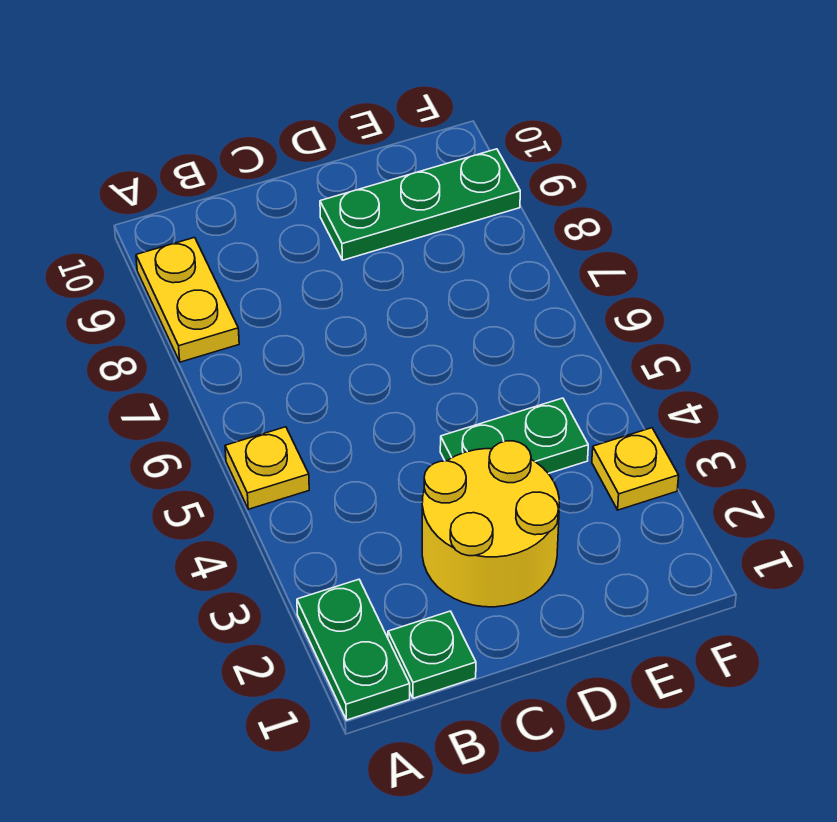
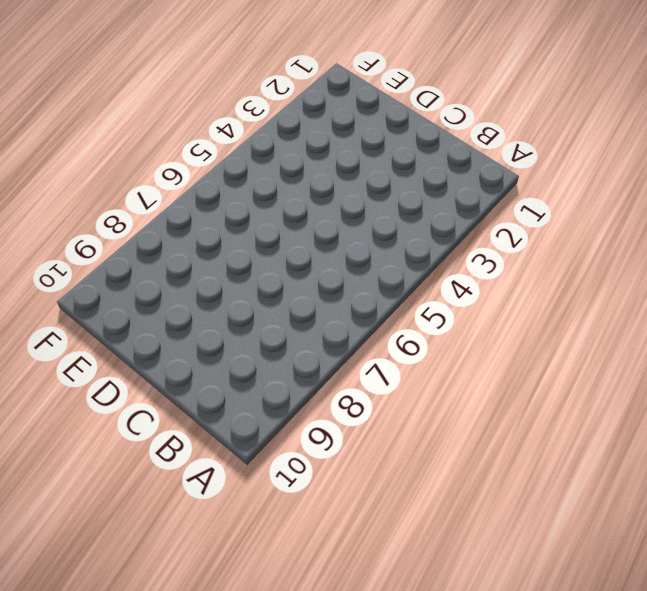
none -> green plate A1:A2 level 1
none -> yellow plate A5 level 1

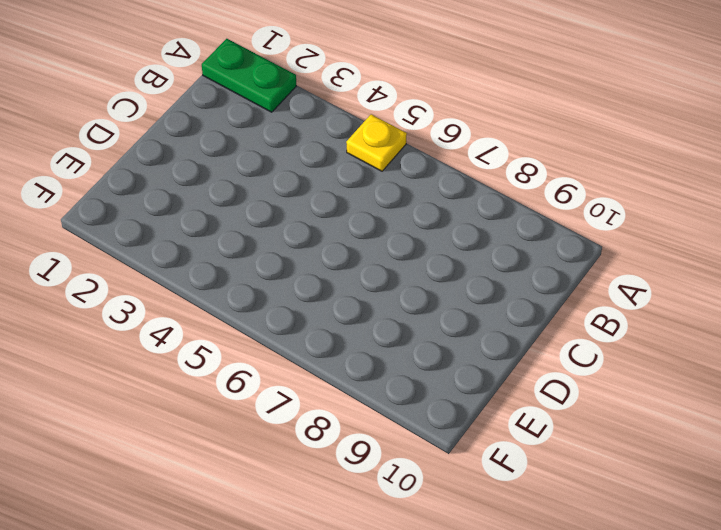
none -> yellow plate A8:A9 level 1
none -> green plate B1 level 1

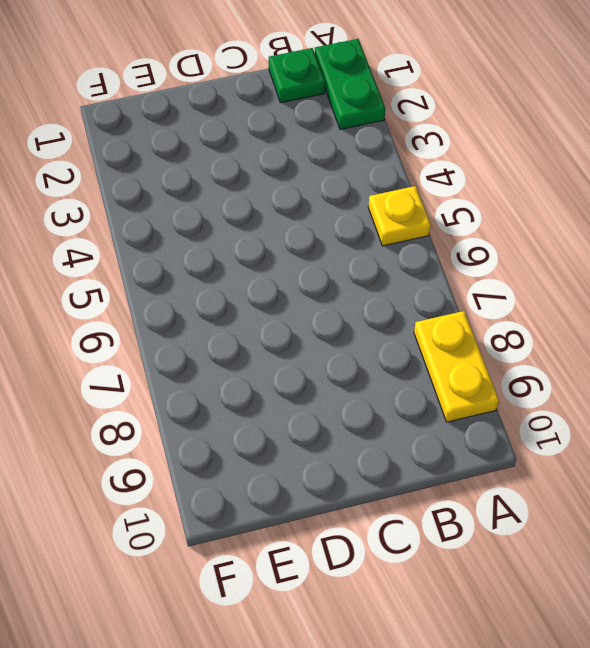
none -> yellow round brick C2:D3 level 1
none -> green plate D4:E4 level 1

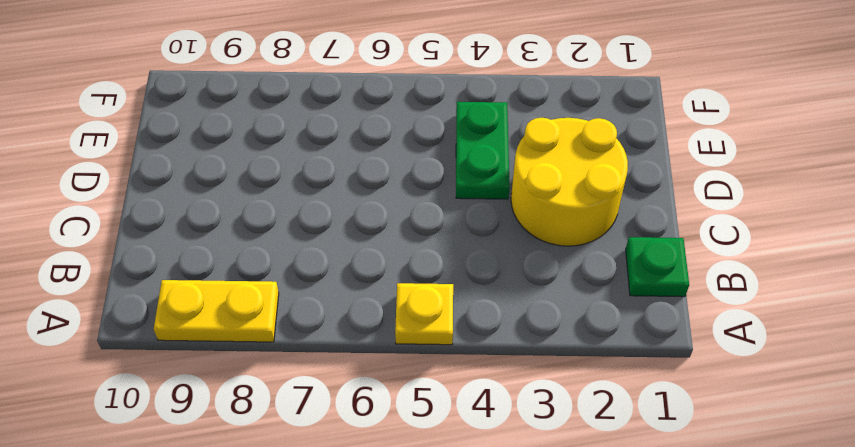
none -> green plate A1:A2 level 1
none -> green plate D9:F9 level 1

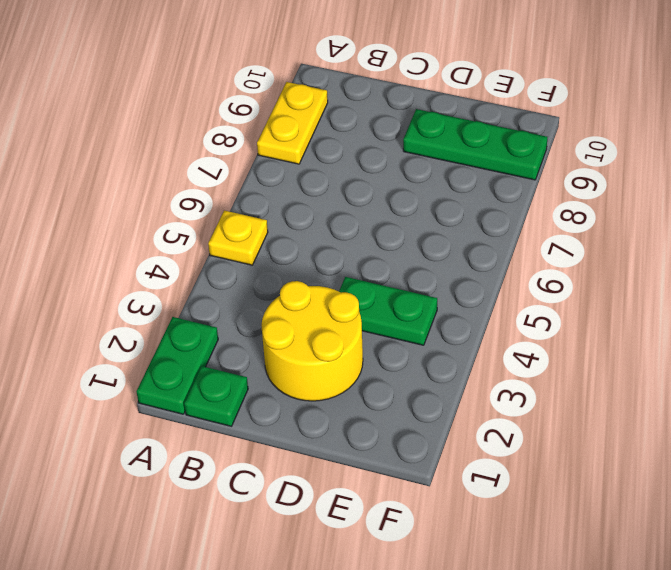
none -> yellow plate F3 level 1

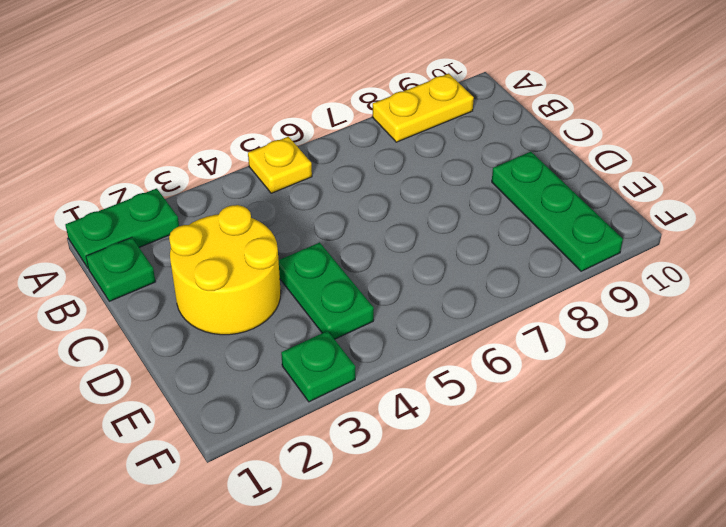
green plate F3 level 1 -> yellow plate F3 level 1

